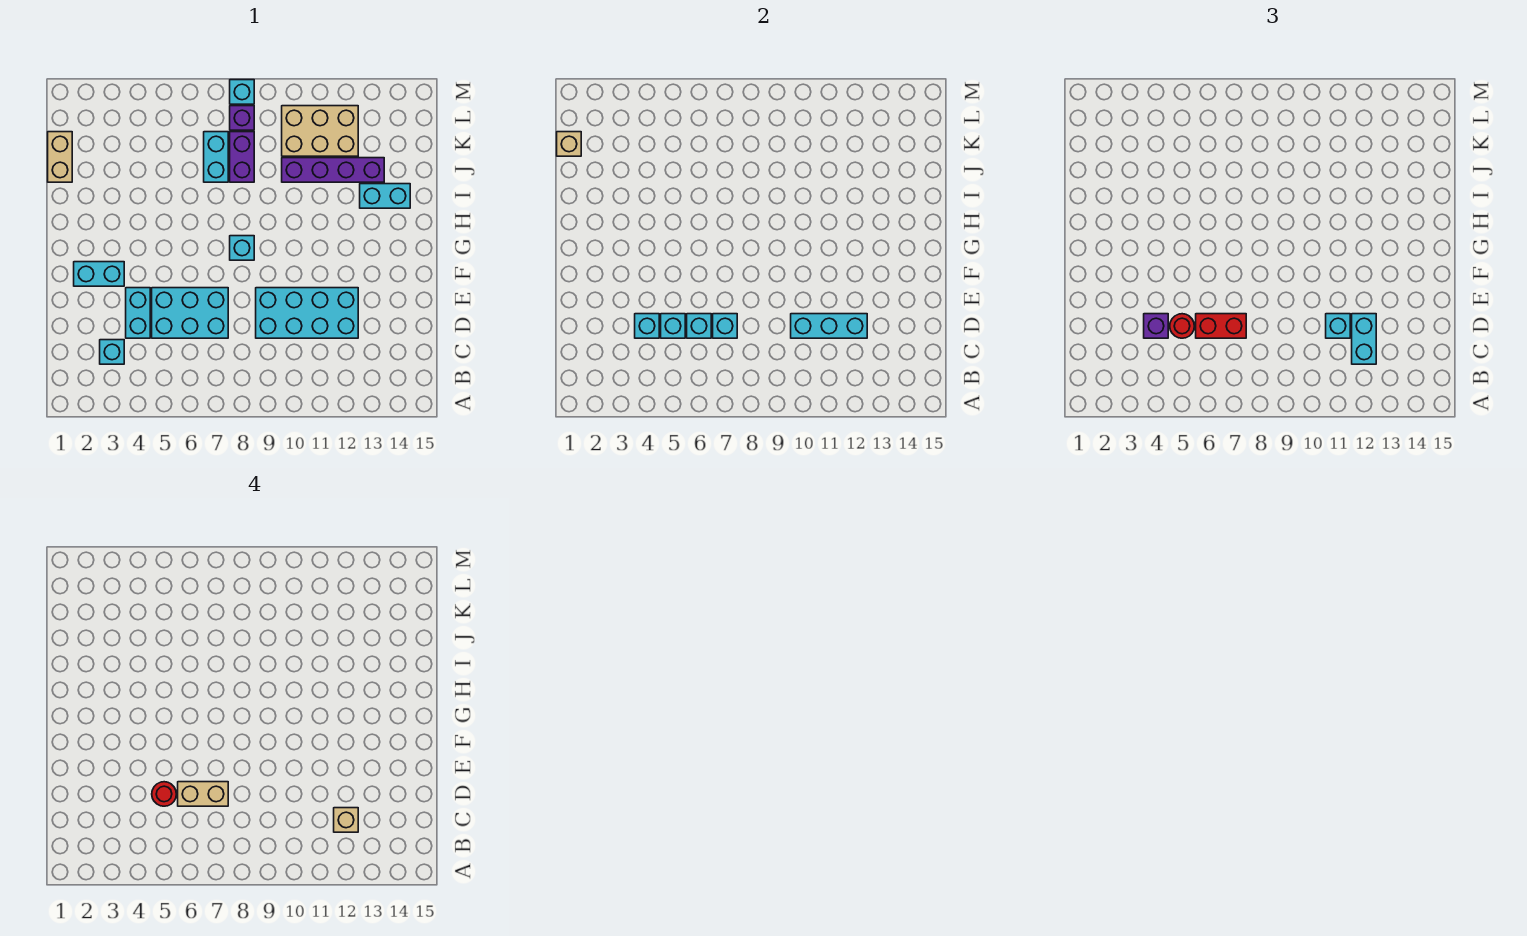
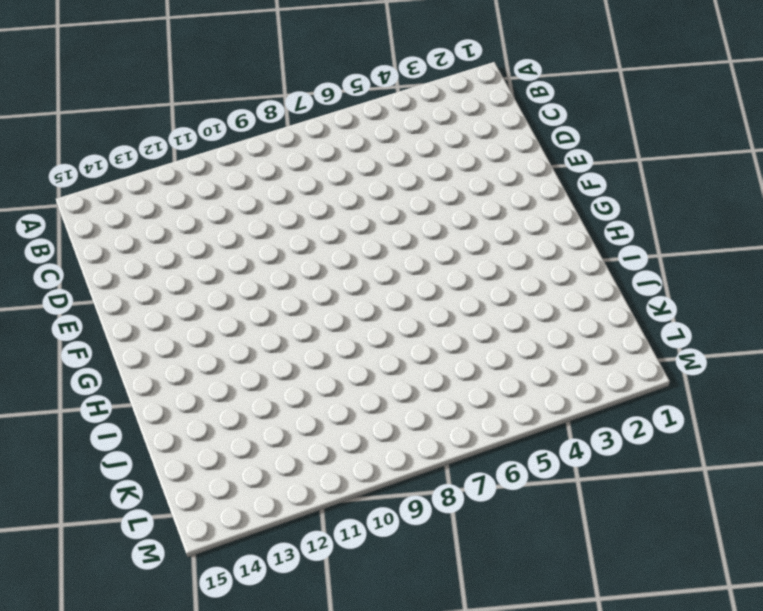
none -> cyan brick C3 level 1
none -> cyan brick D4:E4 level 1
none -> cyan brick D5:E7 level 1

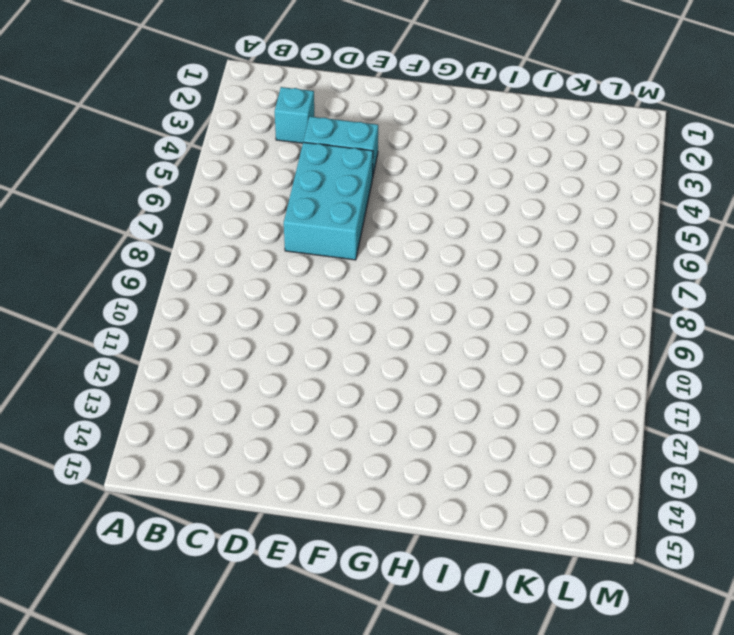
none -> cyan brick D9:E12 level 1
none -> cyan brick F2:F3 level 1
none -> cyan brick G8 level 1

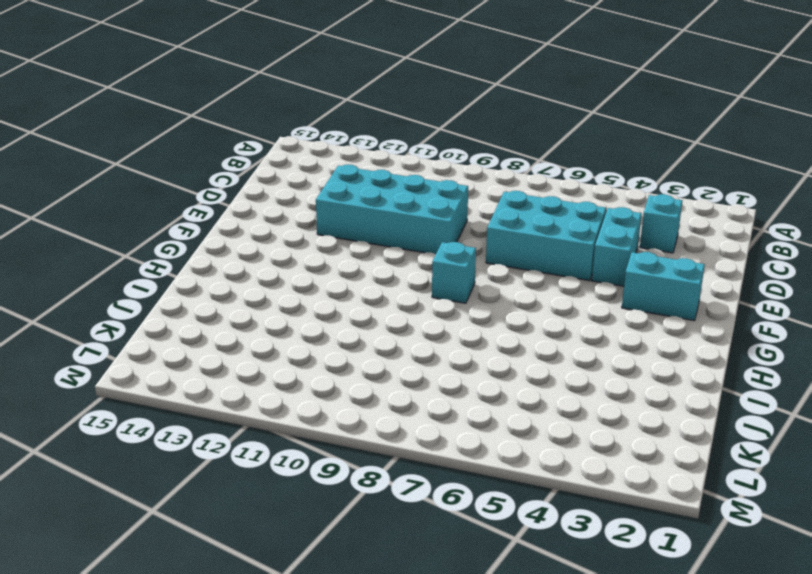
none -> cyan brick I13:I14 level 1
none -> tan brick J1:K1 level 1
none -> cyan brick J7:K7 level 1

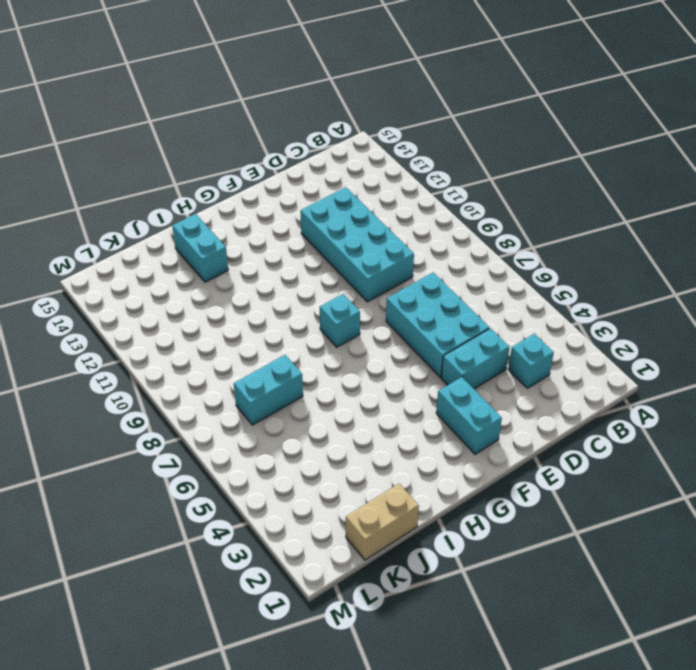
none -> purple brick J8:K8 level 1
none -> purple brick J10:J13 level 1
none -> tan brick K10:L12 level 1

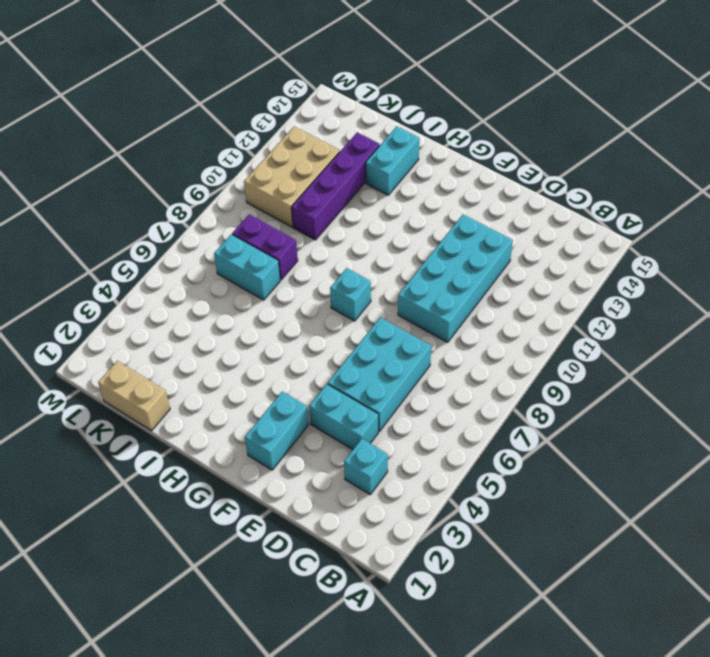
none -> purple brick L8 level 1
none -> cyan brick M8 level 1
none -> cyan brick D4 level 2

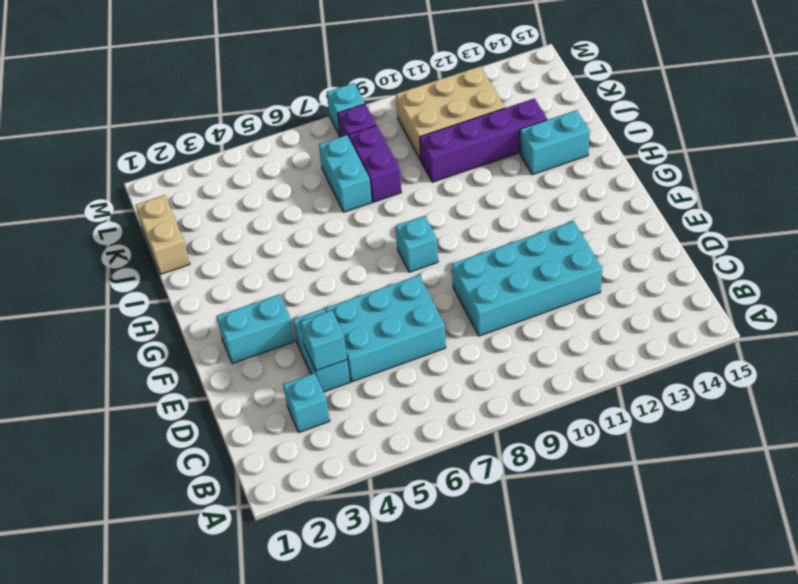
none -> cyan brick D5 level 2
none -> cyan brick D6 level 2
none -> cyan brick D7 level 2

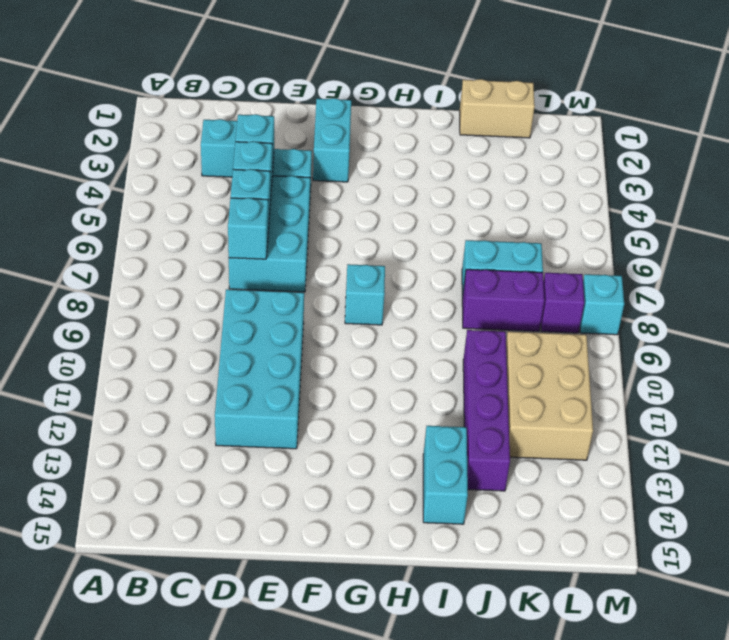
none -> cyan brick D10:D12 level 2
none -> tan brick K1 level 2
none -> cyan brick C12:D12 level 3

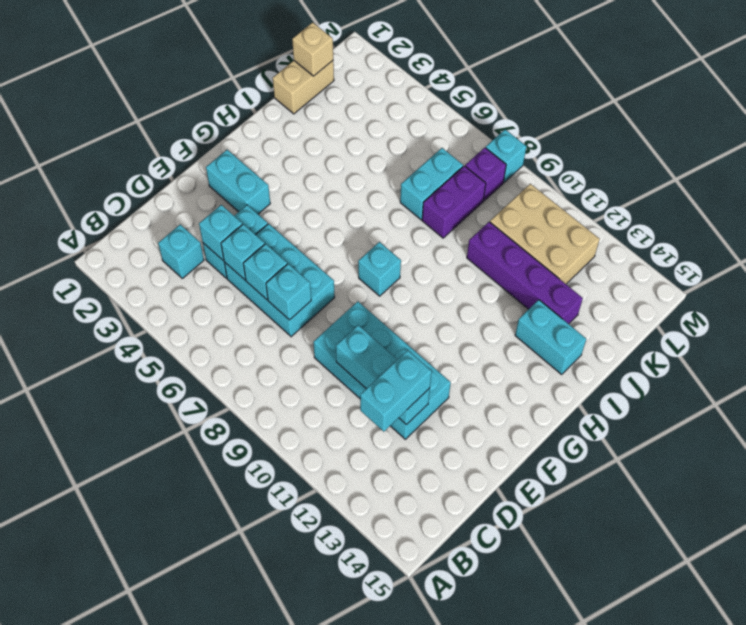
none -> purple brick D4 level 3
none -> red round brick D5 level 3
none -> red brick D6:D7 level 3

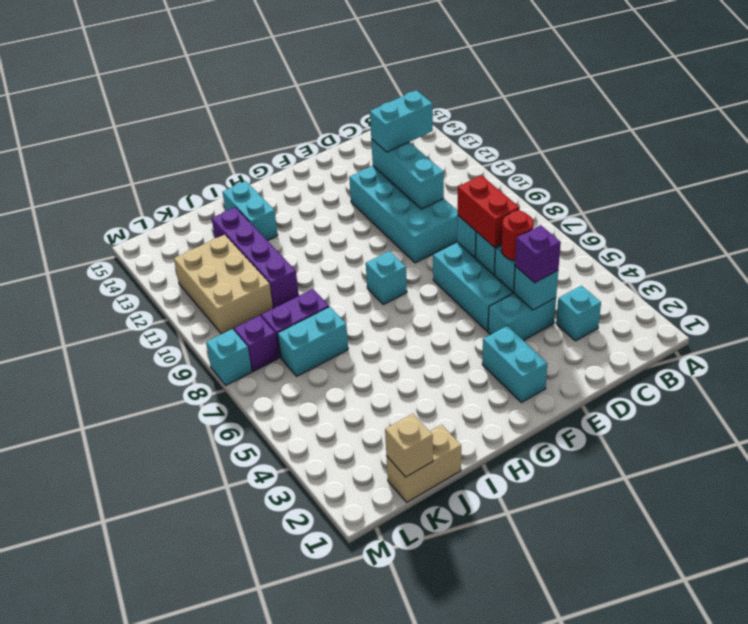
none -> cyan brick D11 level 3
none -> tan brick C12 level 4
none -> red round brick D5 level 4

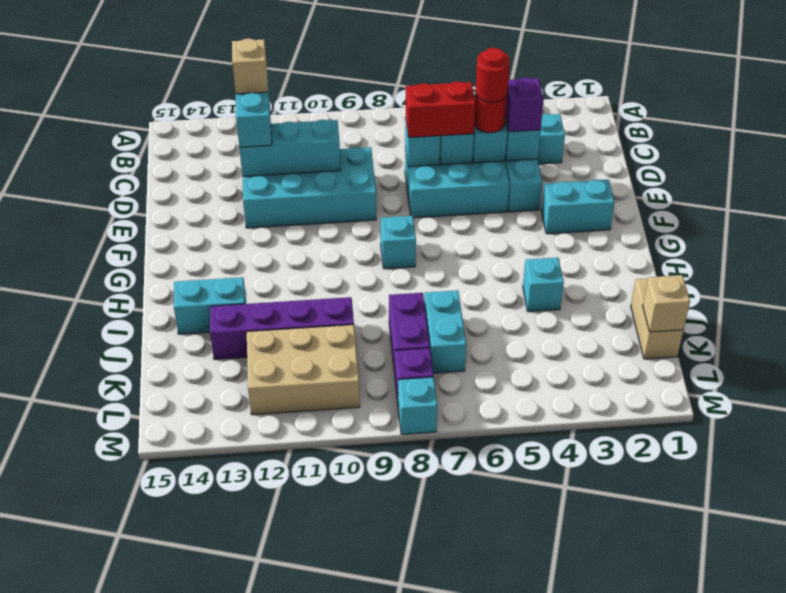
cyan brick I4 level 1 -> cyan brick D11 level 3
none -> tan brick D6:D7 level 4

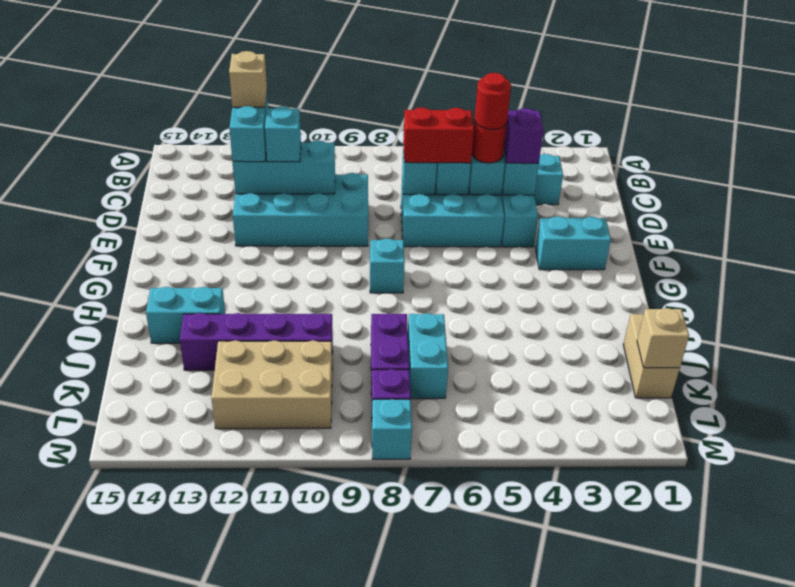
none -> tan brick D6:D7 level 4

